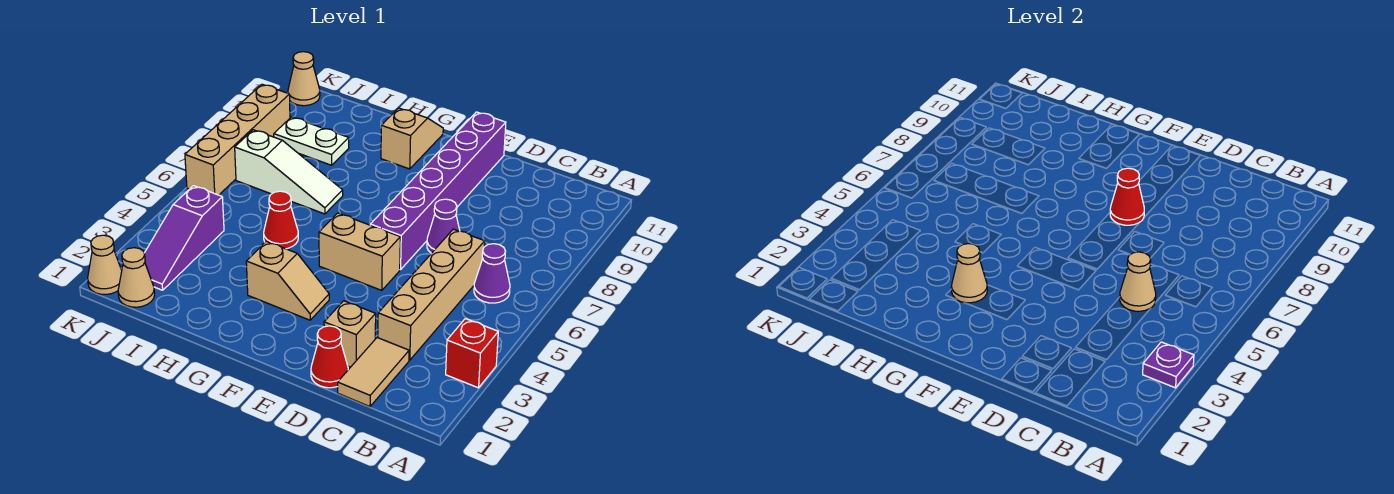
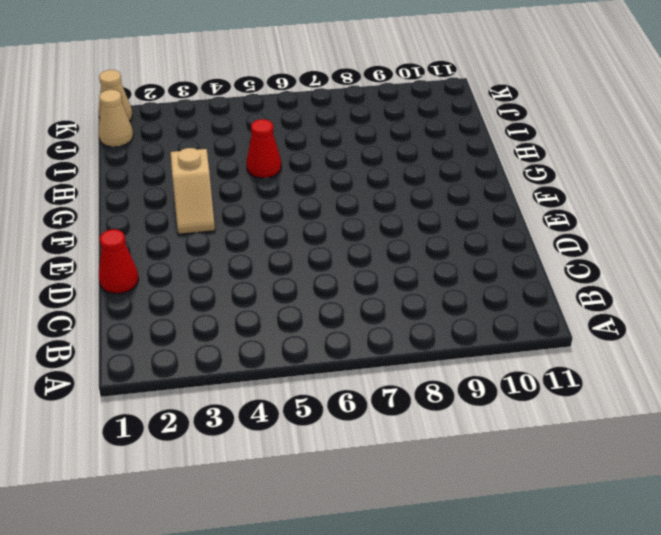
none -> red brick A3 level 1
none -> purple cone B6 level 1
none -> tan tile C1:C2 level 1

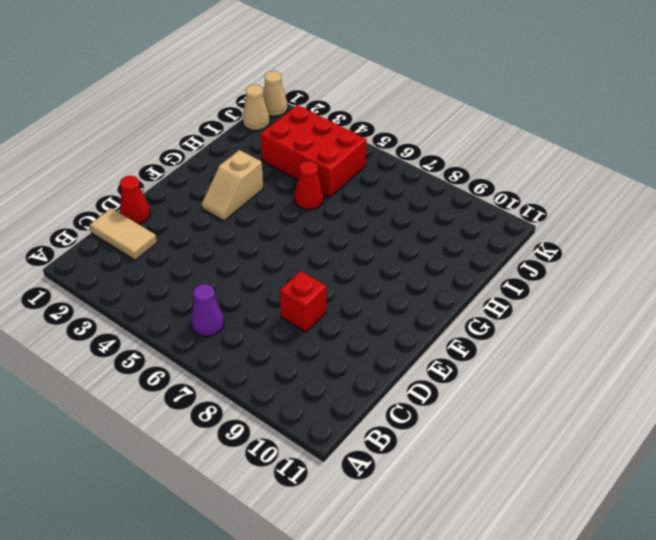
red brick D8 level 1 -> red brick A3 level 1
red brick I3:J5 level 1 -> purple slope J2:J4 level 1 top 4
none -> tan brick C3:C6 level 1
none -> tan brick D2 level 1
none -> purple cone D7 level 1

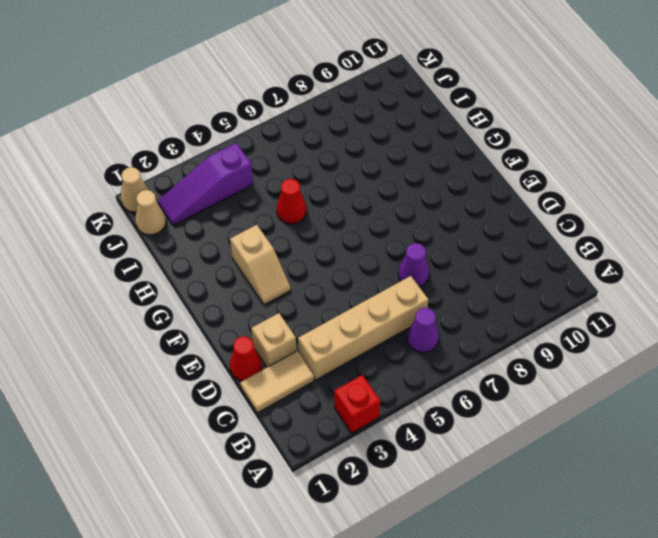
none -> tan brick E5:F5 level 1
none -> purple brick E6:E11 level 1
none -> tan slope G10:G11 level 1 top 10

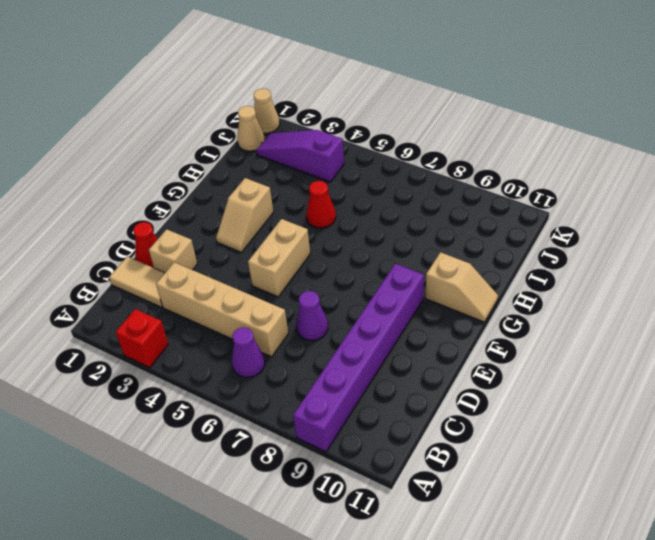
purple brick A9:F9 level 1 -> purple brick E6:E11 level 1
none -> white slope H7:J7 level 1 top J
none -> white plate I9:J9 level 1
none -> tan brick K6:K9 level 1

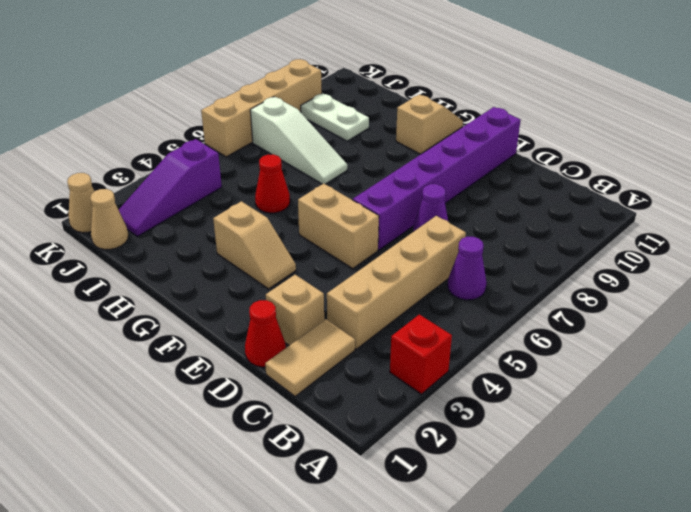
none -> tan cone K11 level 1
none -> purple plate A3 level 2
none -> tan cone C5 level 2

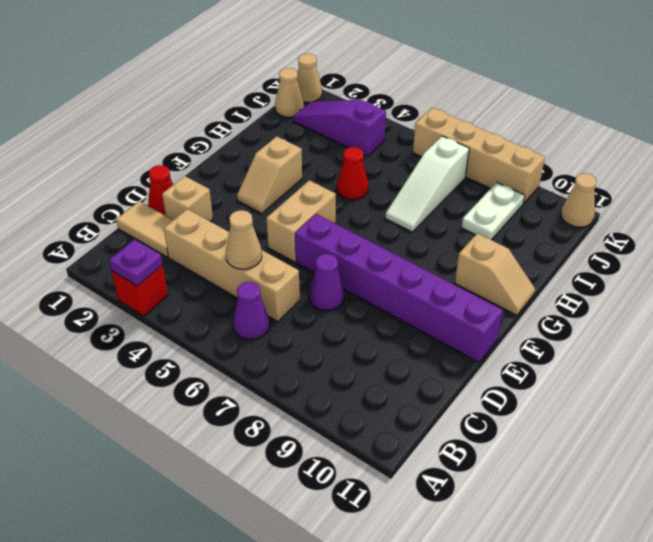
none -> red cone E8 level 2
none -> tan cone G3 level 2

